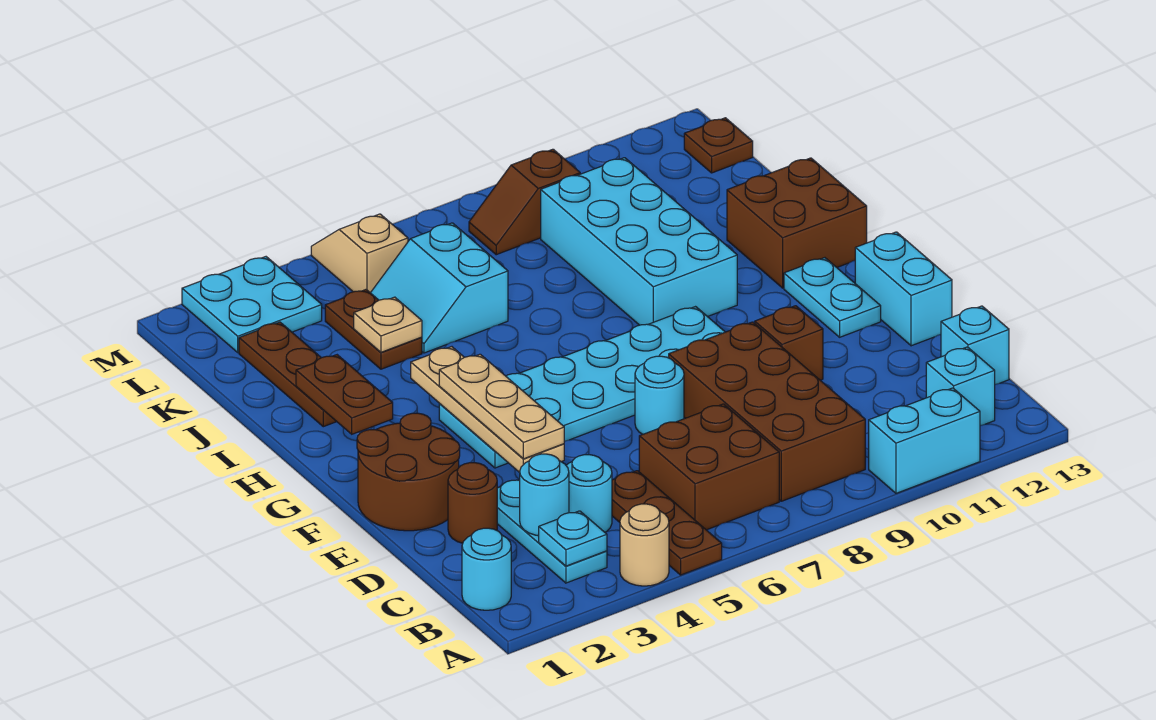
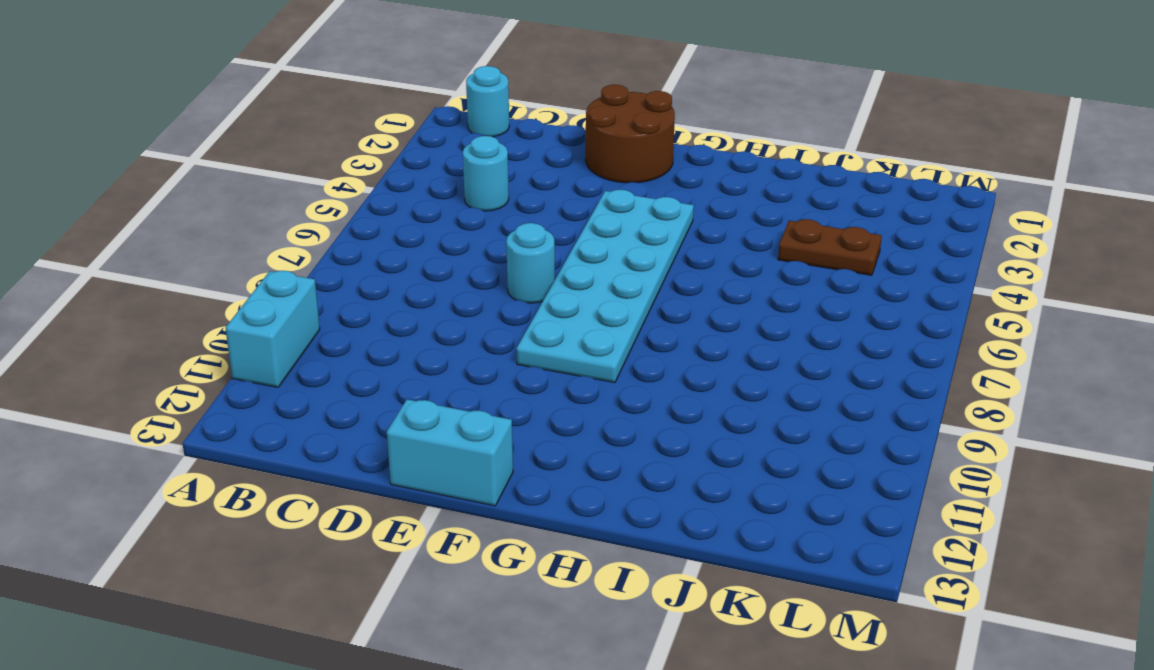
none -> tan round brick A4 level 1
none -> brown plate A5:C5 level 1
none -> cyan plate B3:D3 level 1
none -> brown brick B6:C7 level 1

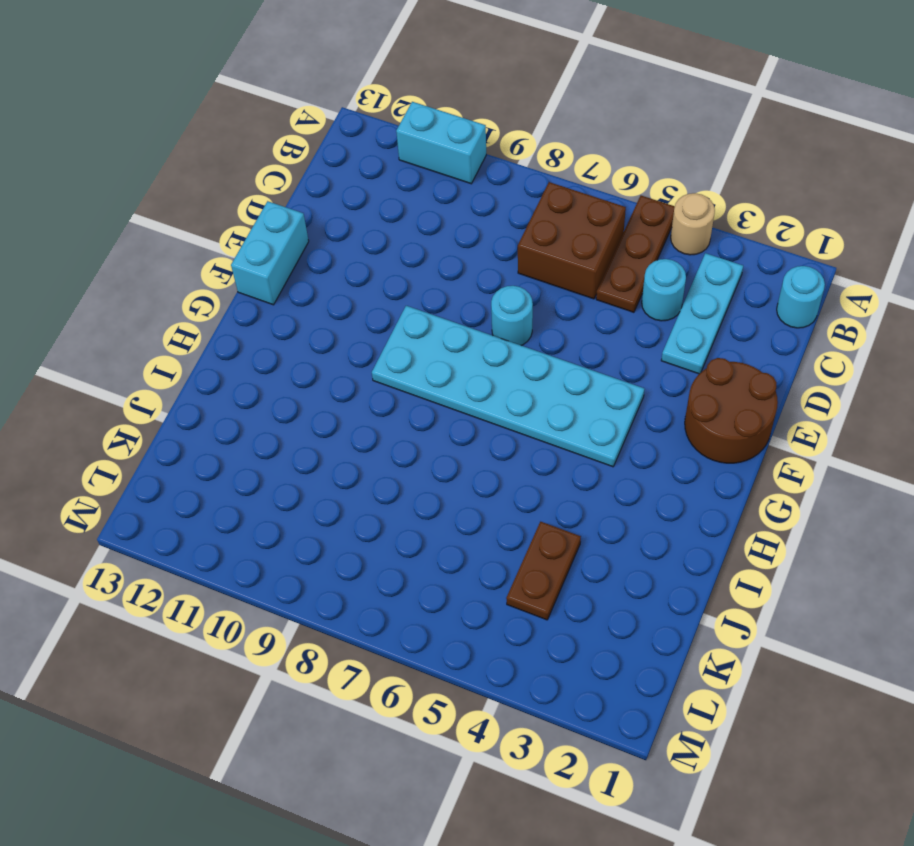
none -> brown brick B8:E9 level 1
none -> cyan brick B12 level 1
none -> cyan brick C13 level 1
none -> brown round brick D2 level 1

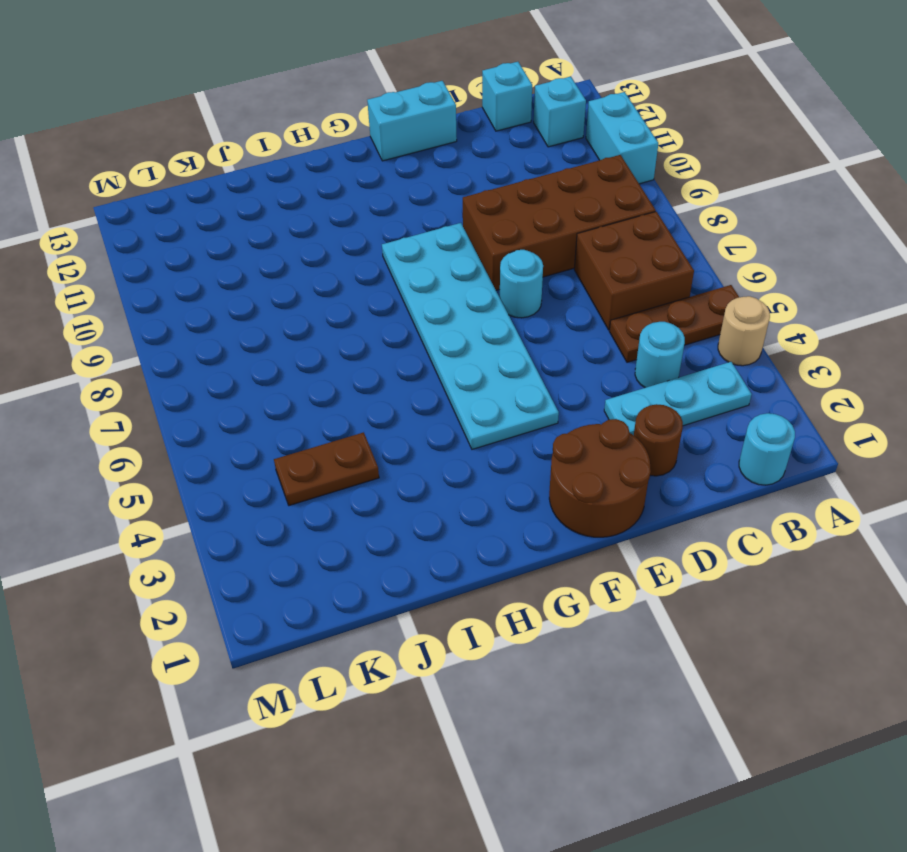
none -> brown brick E10 level 1
none -> cyan plate F12:G12 level 1
none -> cyan brick H9:K10 level 1
none -> brown brick H12:I13 level 1

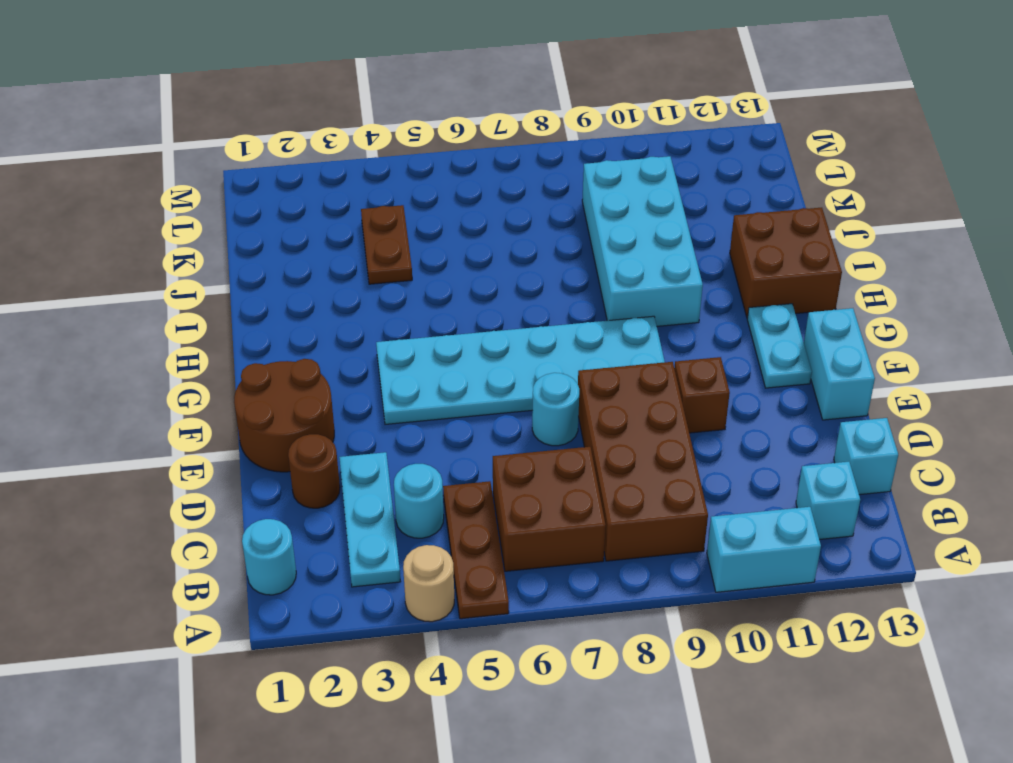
none -> brown plate I2:K2 level 1
none -> cyan slope J5:K6 level 1 top 6
none -> cyan plate L2:M3 level 1
none -> tan slope L5:M5 level 1 top L

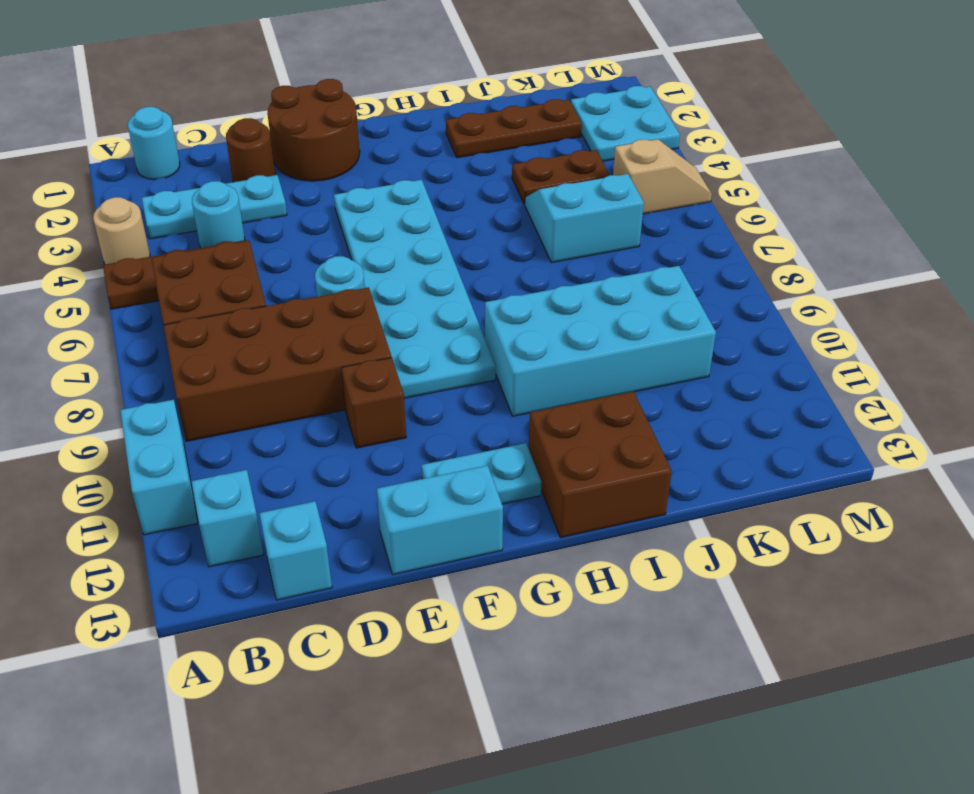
none -> brown slope L8:L9 level 1 top 9
none -> brown plate L13 level 1
none -> cyan plate B3 level 2
none -> cyan round brick C3 level 2

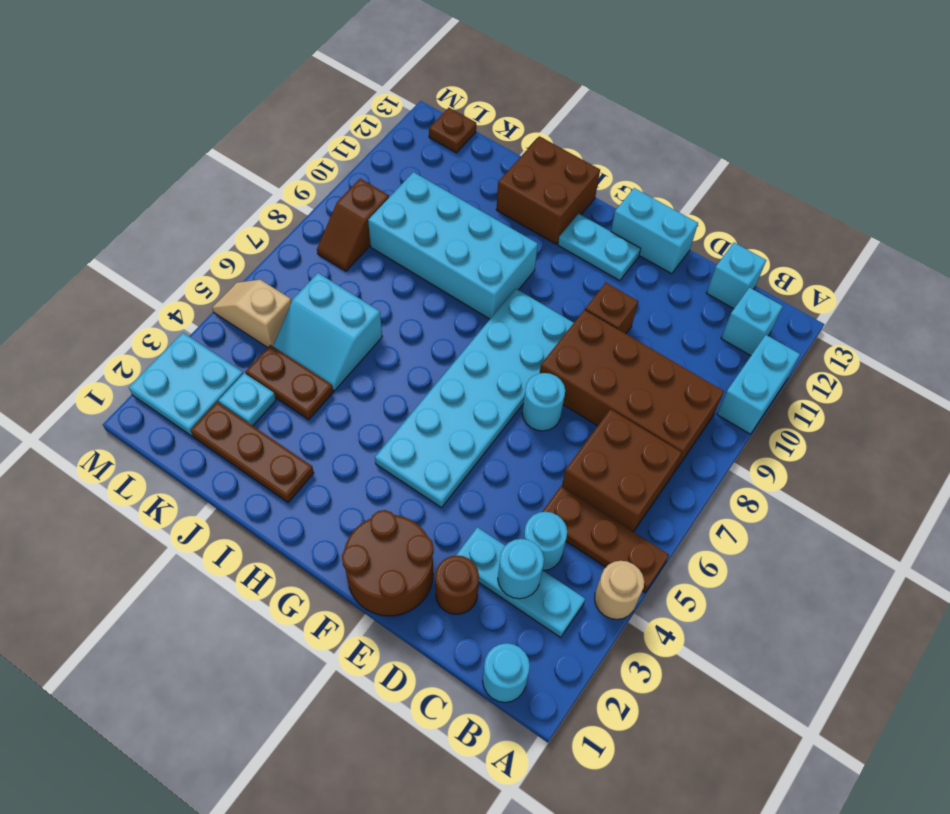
cyan plate K3 level 1 -> cyan plate B3 level 2
none -> tan plate E4:H4 level 2
none -> brown plate H2:I2 level 2
none -> tan plate J4 level 2
none -> tan plate E4:G4 level 3

